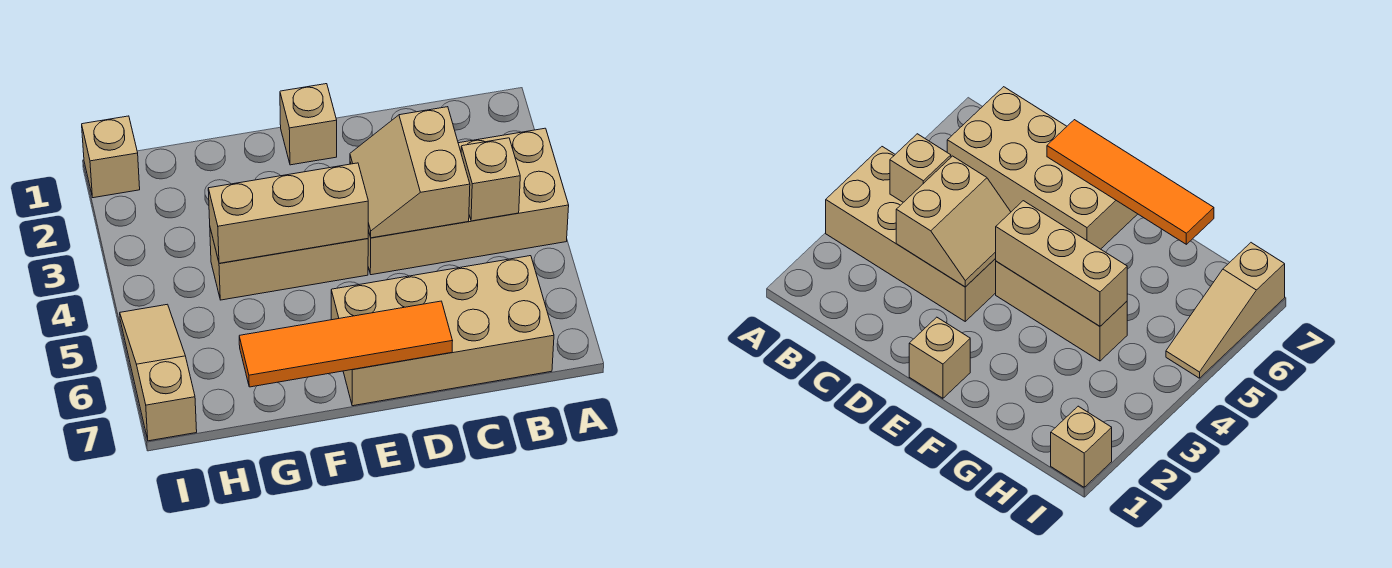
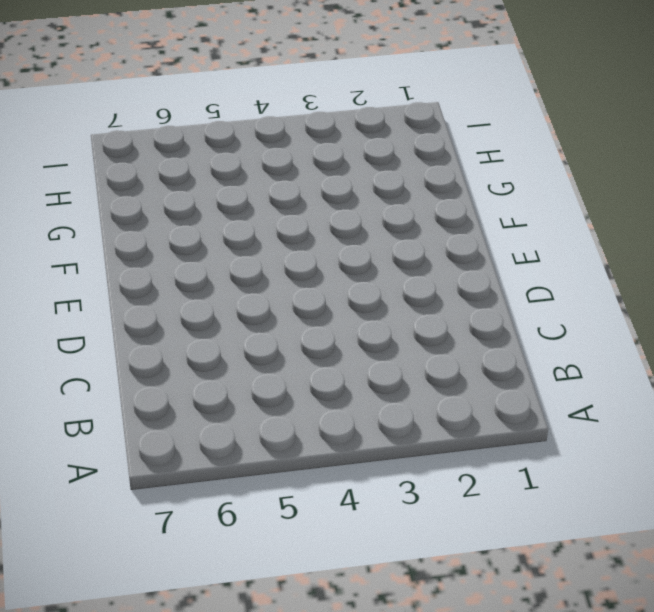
none -> tan brick A3:D4 level 1
none -> tan brick B6:E7 level 1

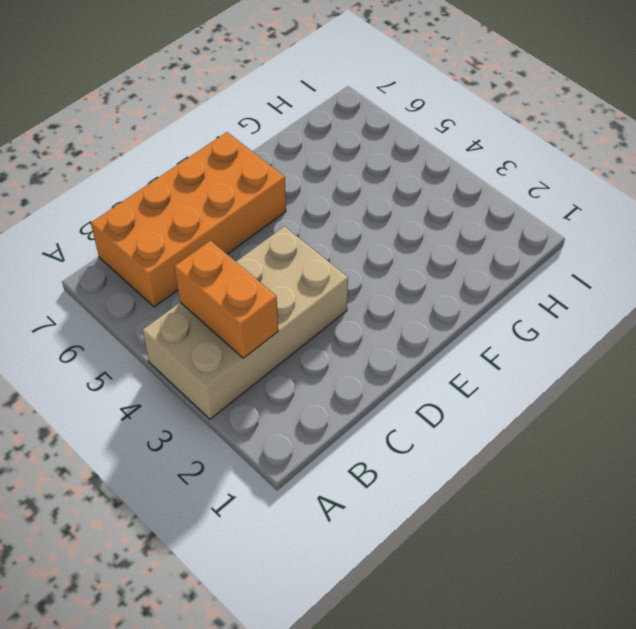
orange brick B3:B4 level 2 -> tan brick B4 level 2
orange brick B6:E7 level 1 -> tan brick B6:E7 level 1
none -> tan brick E1 level 1
none -> tan brick E4:G4 level 1

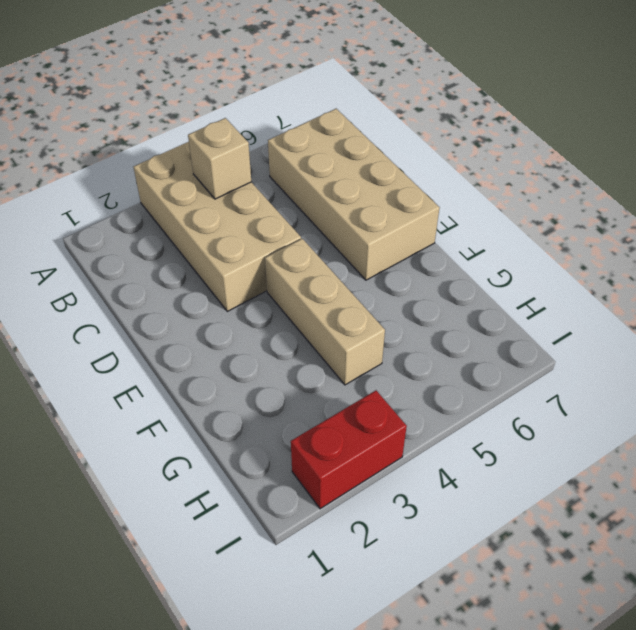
red brick I2:I3 level 1 -> none
none -> tan brick E1 level 1
none -> tan brick I1 level 1

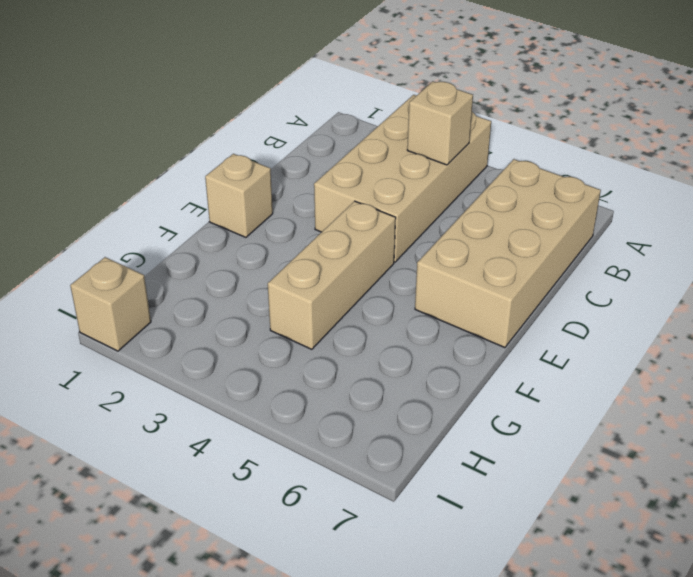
none -> tan slope I5:I7 level 1 top 7
none -> tan slope C3:D4 level 2 top C

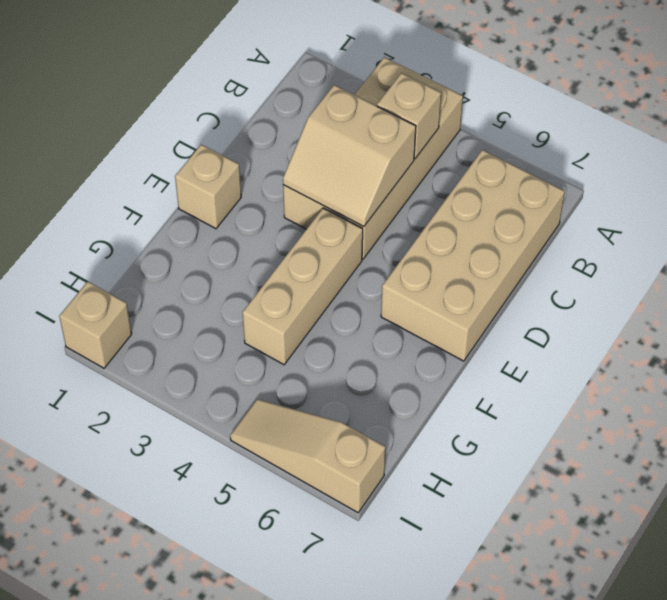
none -> orange tile D7:G7 level 2
none -> tan brick E4:G4 level 2

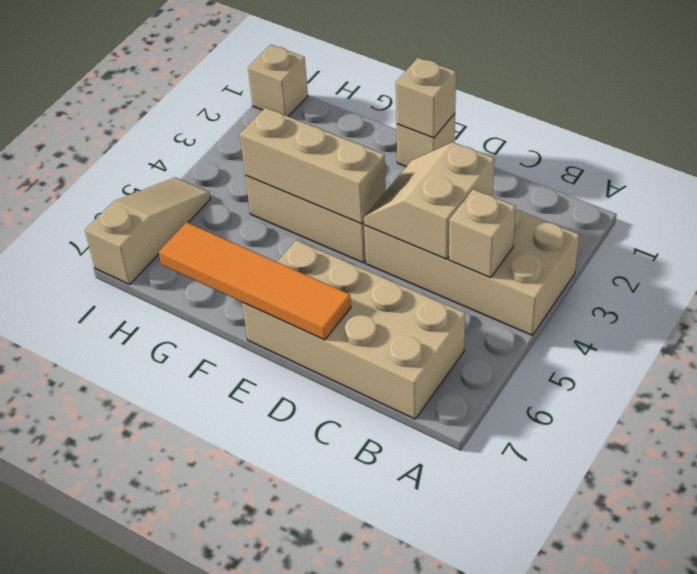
tan brick E1 level 2 -> none

